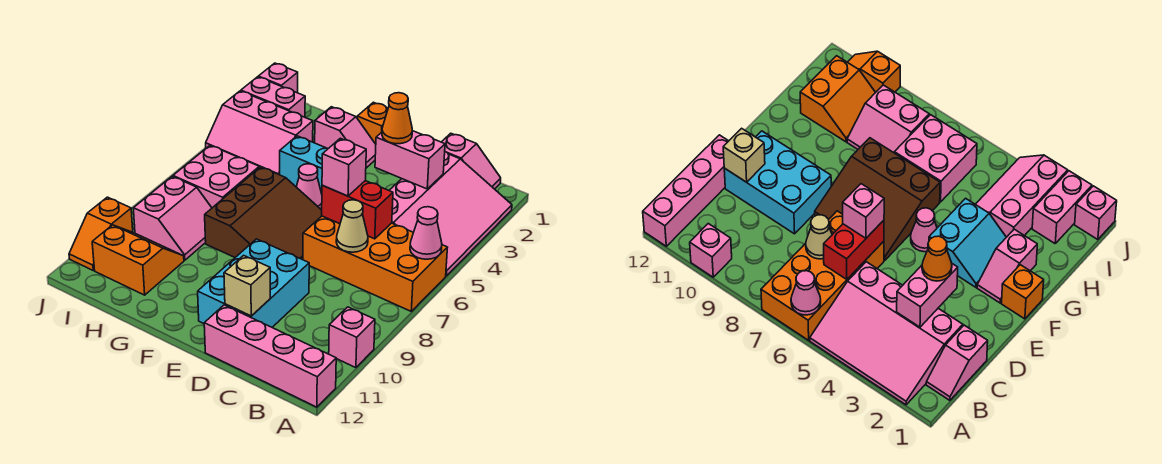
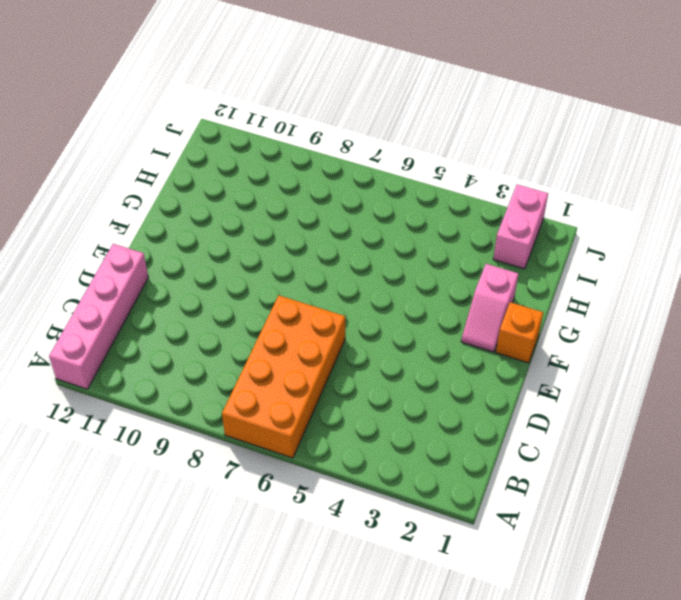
none -> pink slope A2:C5 level 1 top C
none -> pink brick A10 level 1
none -> pink slope B1:C1 level 1 top C

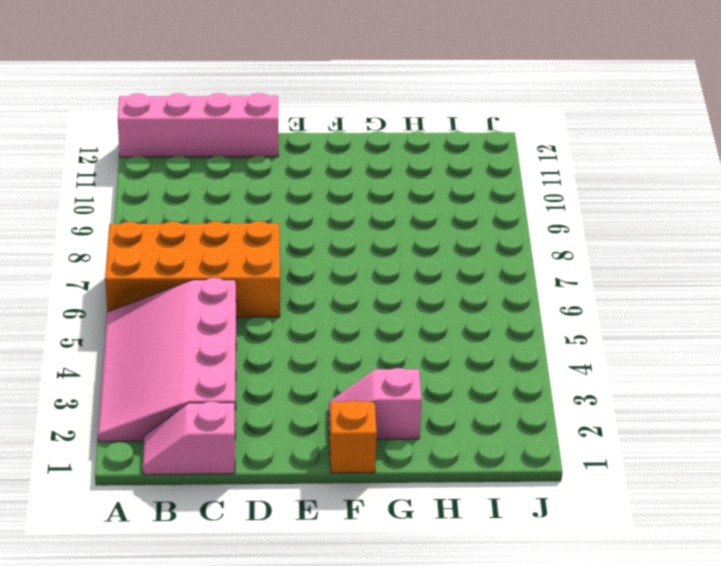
none -> pink brick A10 level 1
none -> cyan brick D9:E11 level 1
none -> brown slope E6:G8 level 1 top G

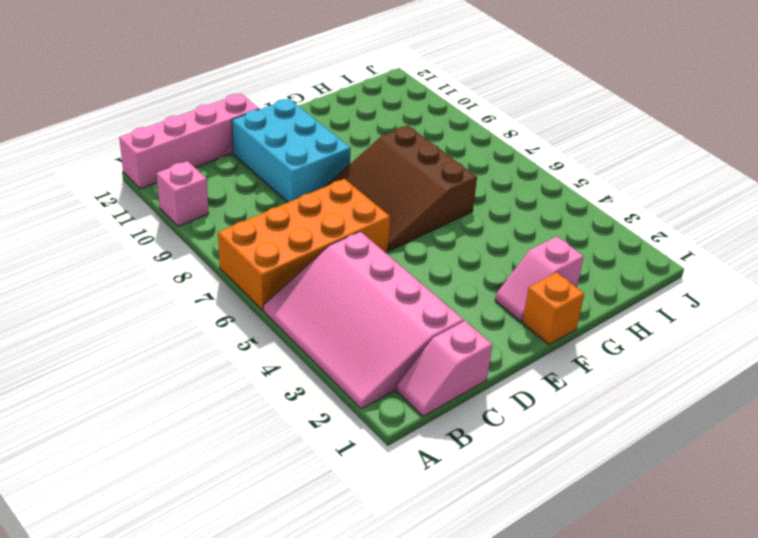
none -> cyan slope F3:G4 level 1 top 4
none -> pink cone F5 level 1
none -> pink slope H3:J4 level 1 top 3

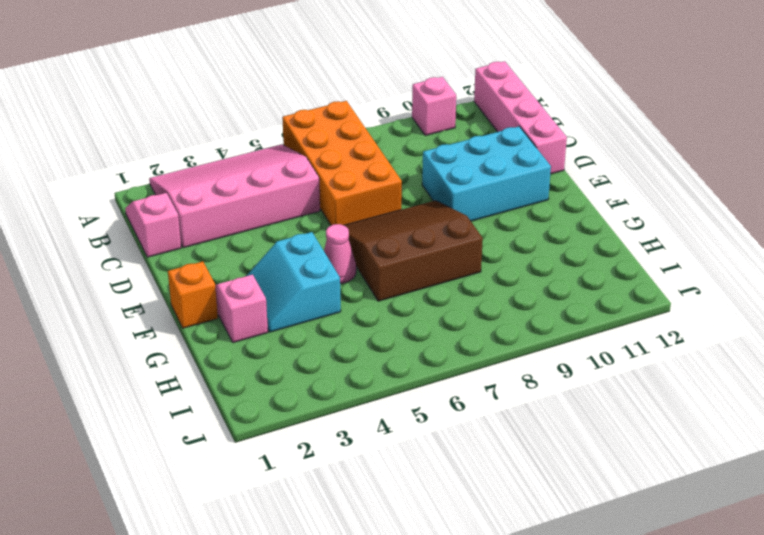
none -> pink slope H3:J4 level 1 top 3
none -> pink brick H6:I7 level 1
none -> pink slope H8:I9 level 1 top I

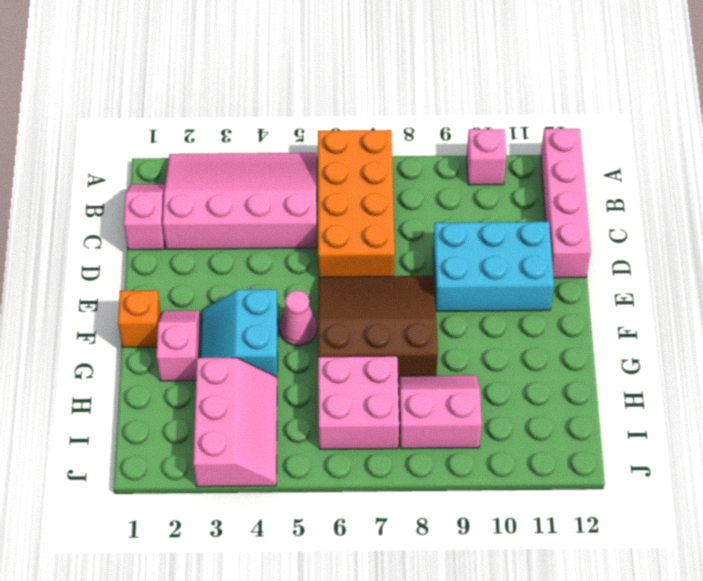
none -> orange slope H10:I11 level 1 top 11
none -> pink brick I2:J2 level 1
none -> pink brick J1 level 1

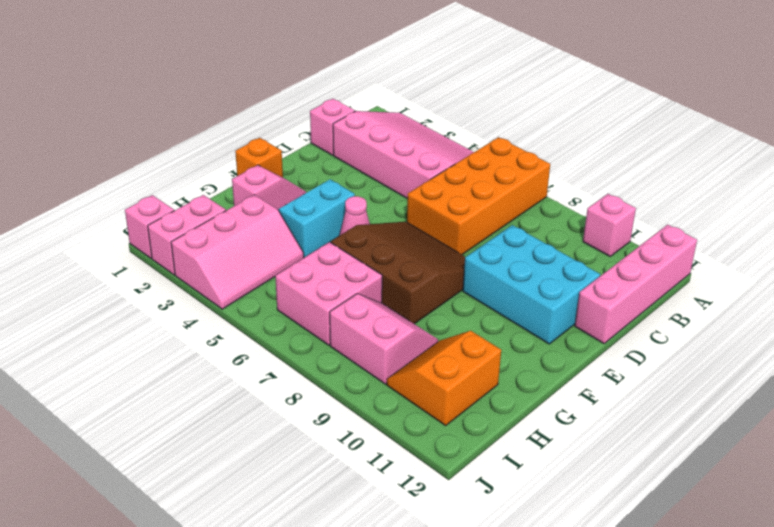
none -> orange slope J10:J11 level 1 top 10
none -> pink cone A6 level 2
none -> pink brick C3:D3 level 2

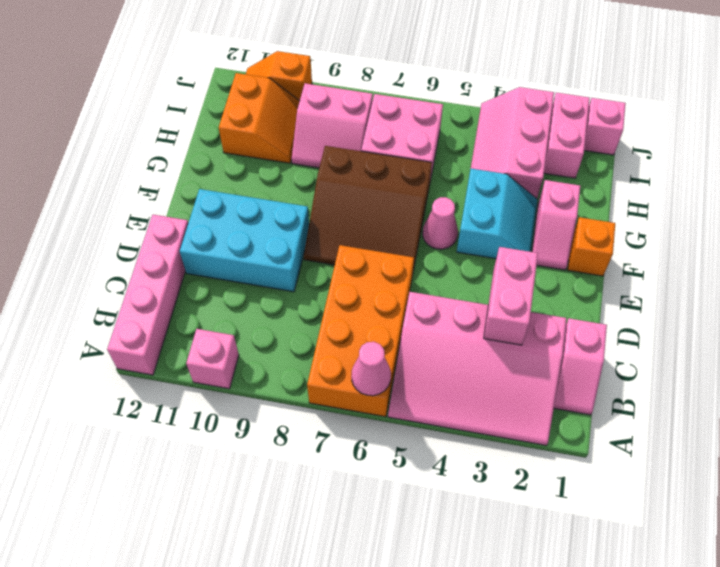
none -> red brick C6:D6 level 2
none -> tan cone C7 level 2
none -> tan brick D11 level 2

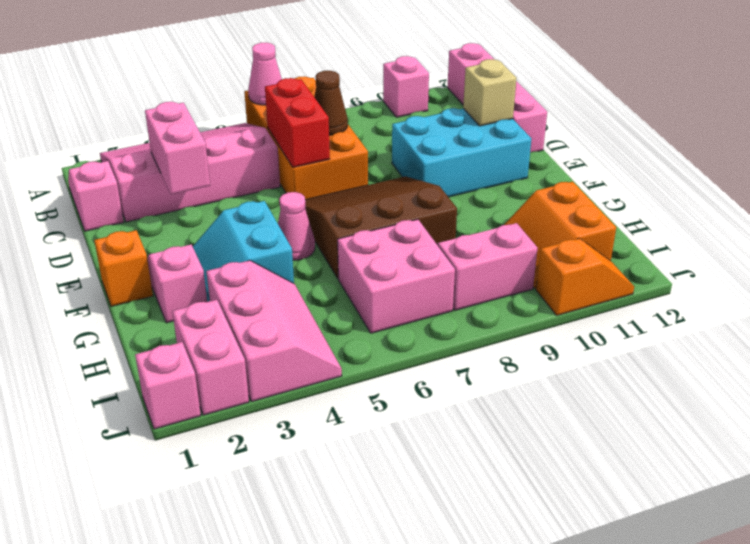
brown cone C7 level 2 -> tan cone C7 level 2
none -> orange cone D3 level 3
none -> pink brick D6 level 3

